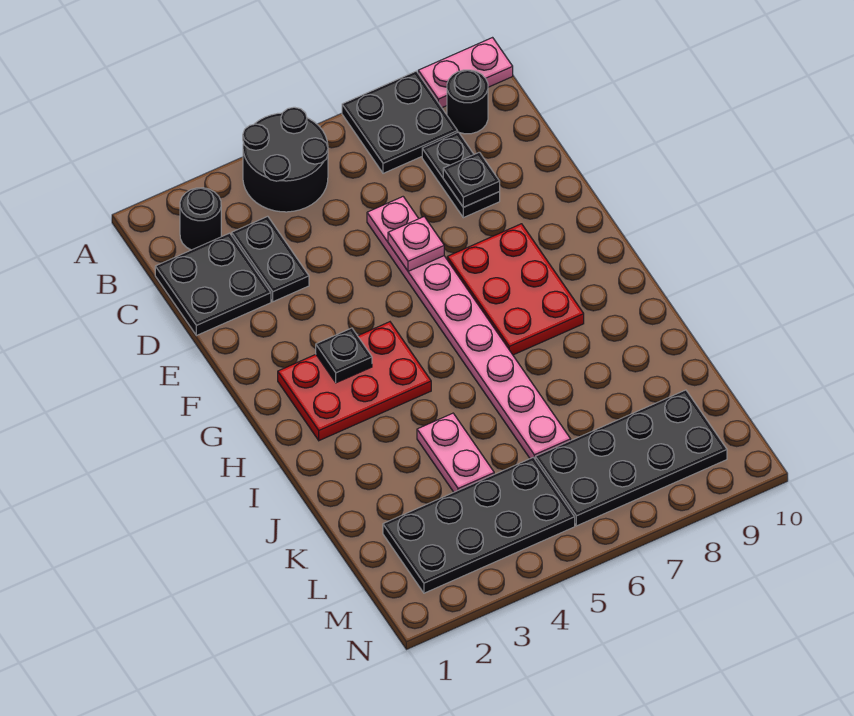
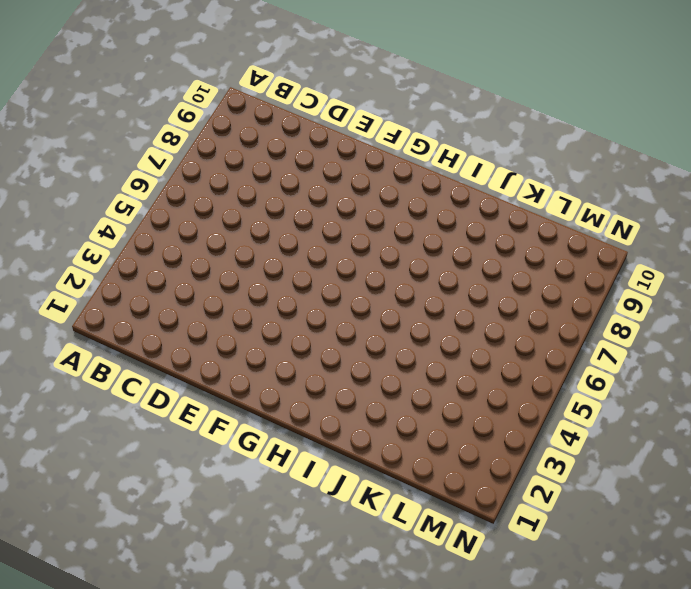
none -> black round brick A4:B5 level 1
none -> black plate A7:B8 level 1
none -> pink plate A9:A10 level 1

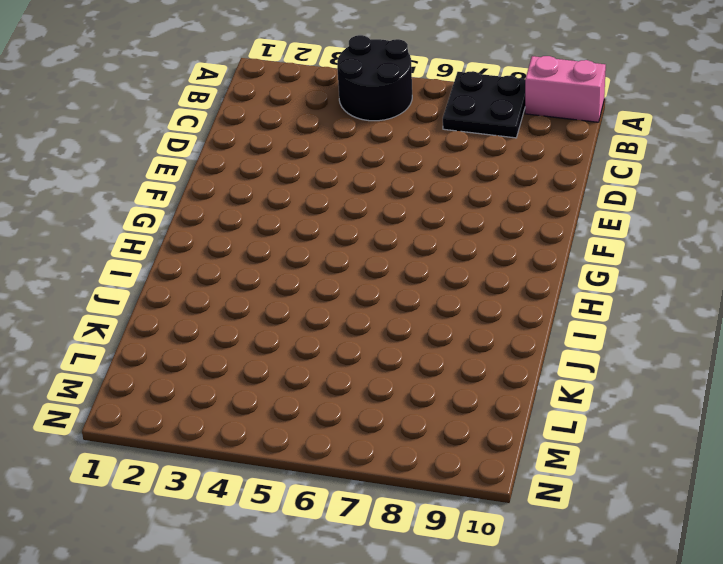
pink brick A9:A10 level 1 -> pink plate A9:A10 level 1
none -> black round brick B2 level 1
none -> black round brick B9 level 1
none -> black plate C1:D2 level 1

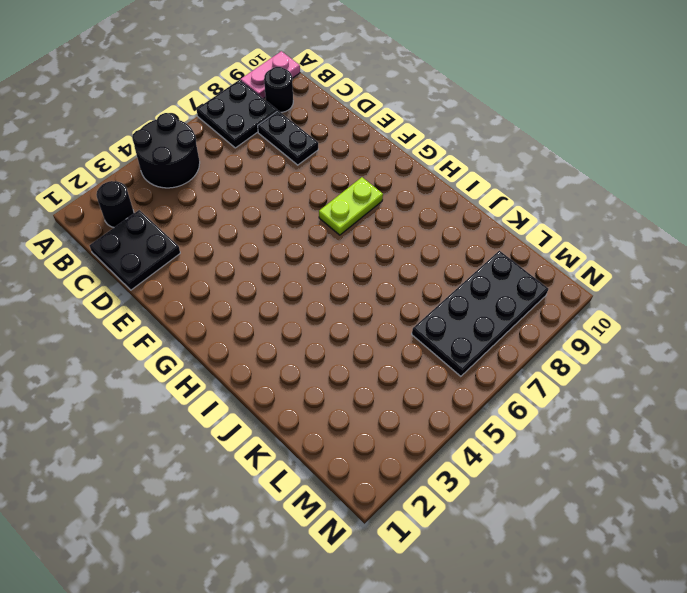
lime plate G7:G8 level 1 -> red plate F7:H8 level 1
none -> black plate C3:D3 level 1
none -> pink plate D6:K6 level 1
none -> red plate G2:H4 level 1

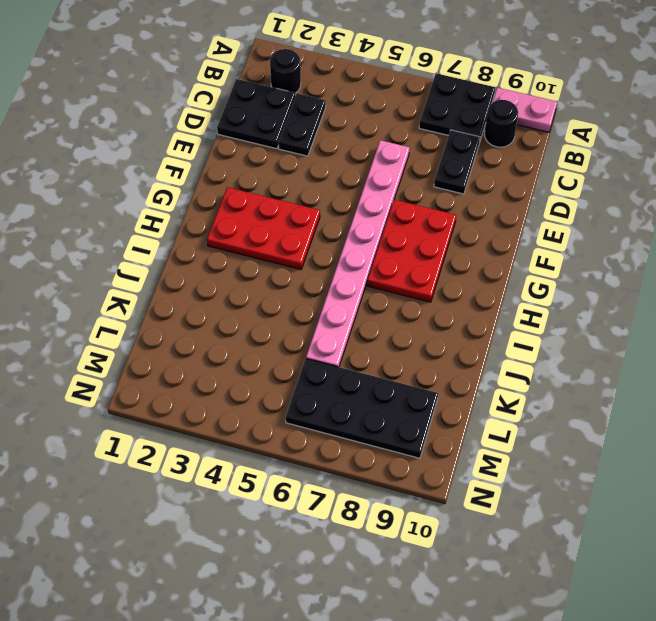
none -> black round brick A4:B5 level 1
none -> pink plate J4:K4 level 1
none -> black plate L2:M5 level 1

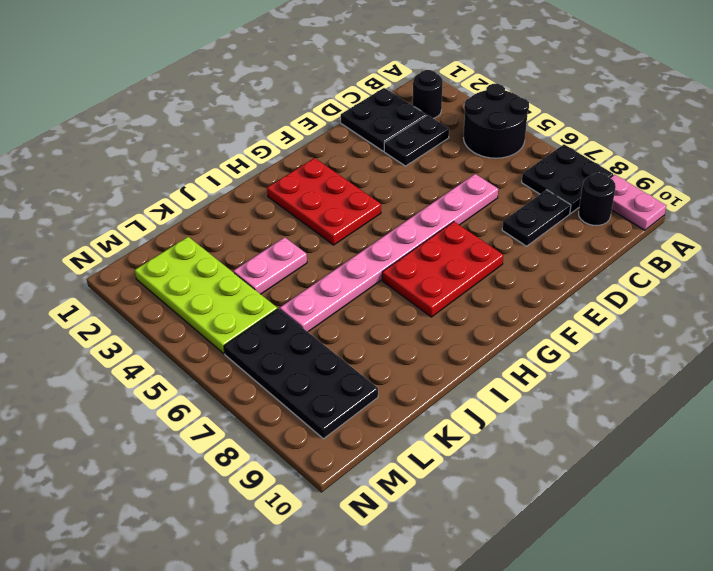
lime plate L2:M5 level 1 -> black plate L2:M5 level 1
none -> black plate D8 level 2
none -> pink plate E6 level 2
none -> black plate G3 level 2

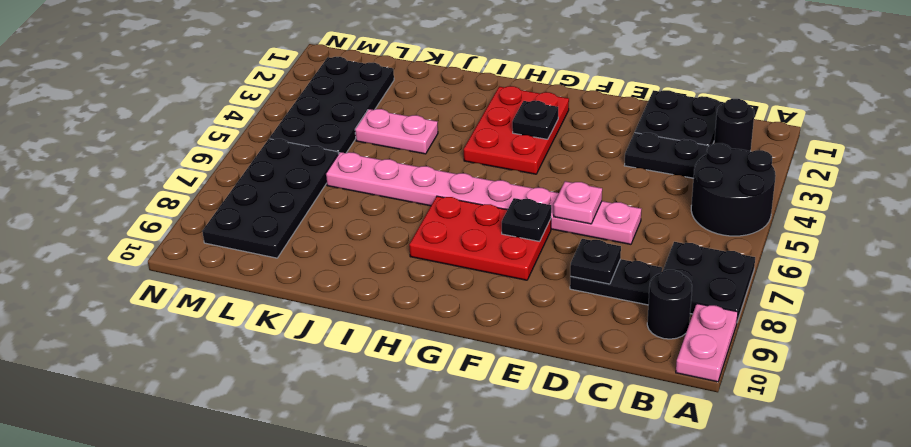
black plate F7 level 2 -> none

